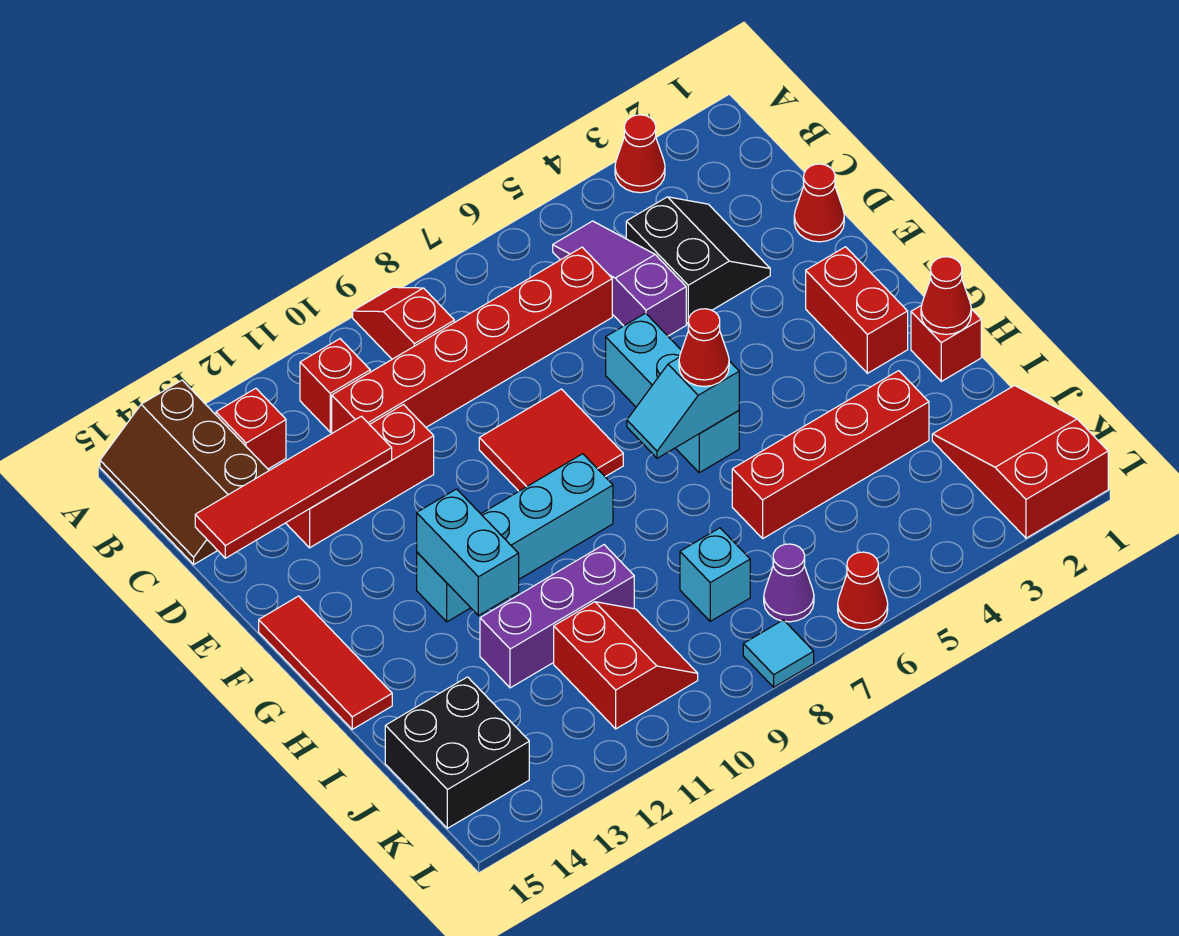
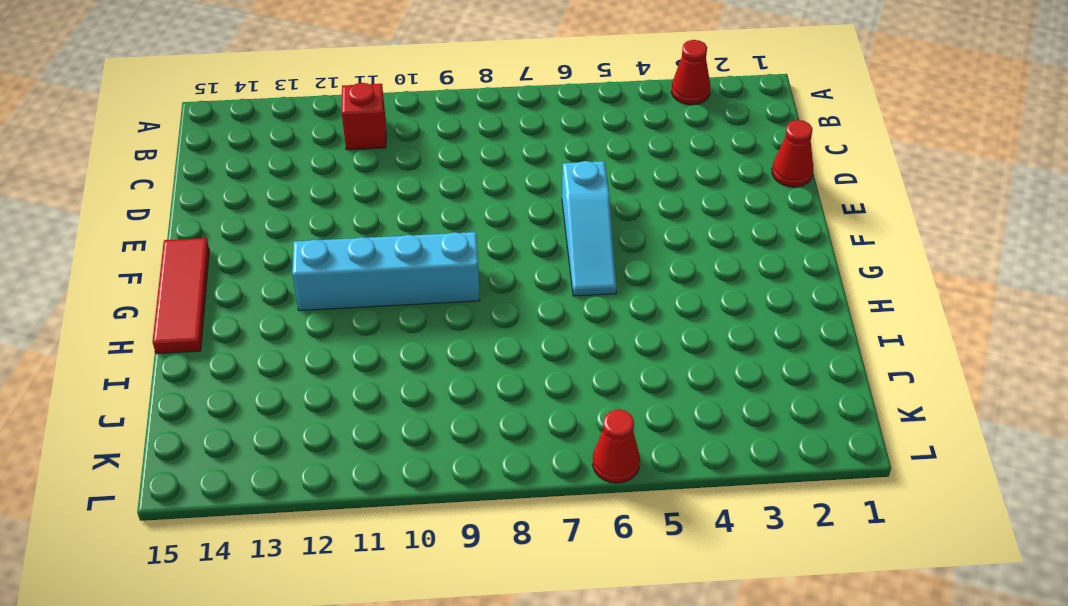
cyan slope E6:G6 level 1 top E -> cyan brick E6:G6 level 1
none -> red slope A9:B9 level 1 top B
none -> brown slope A14:C15 level 1 top 14
none -> purple slope B5:D5 level 1 top D
none -> red brick B13 level 1

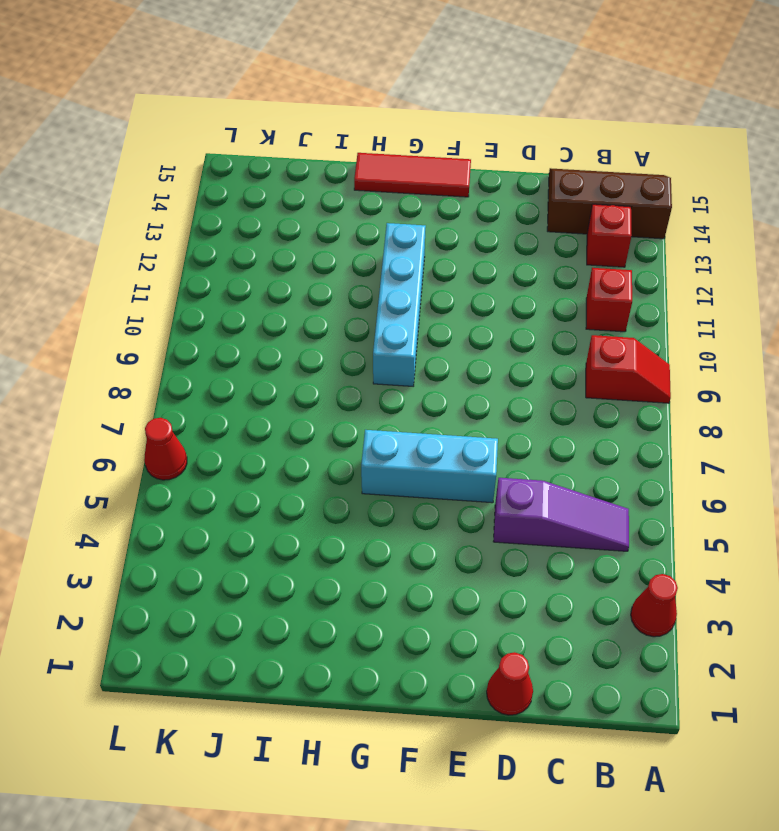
none -> black slope C3:D4 level 1 top 4
none -> red brick C6:C11 level 1
none -> red brick D11:D13 level 1
none -> red tile E8:F9 level 1

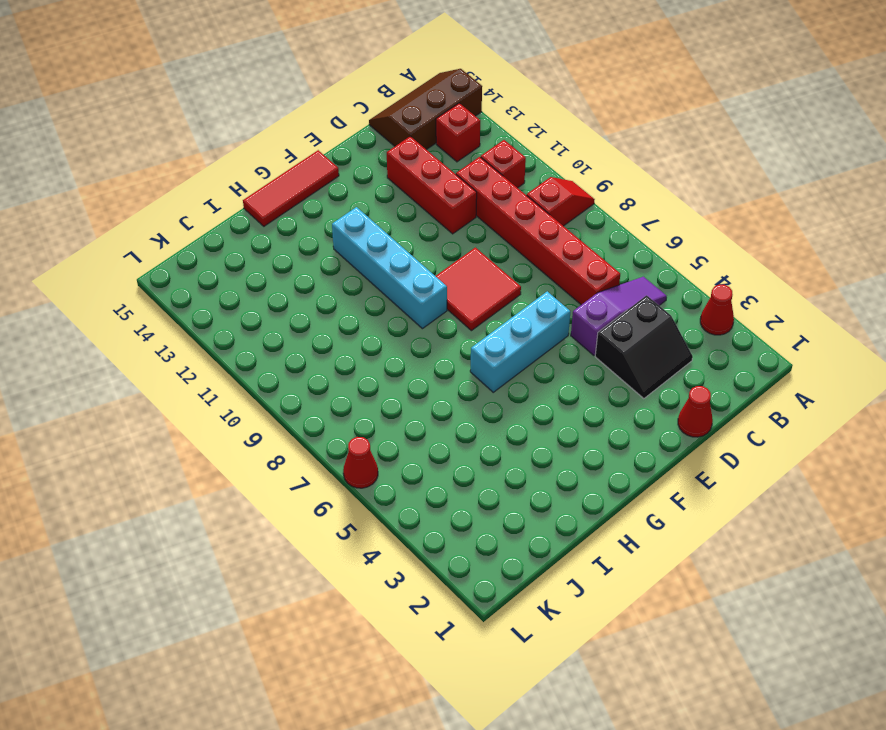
none -> red brick F2:G2 level 1
none -> red brick H1 level 1
none -> red brick I3:I6 level 1
none -> purple brick I10:I12 level 1

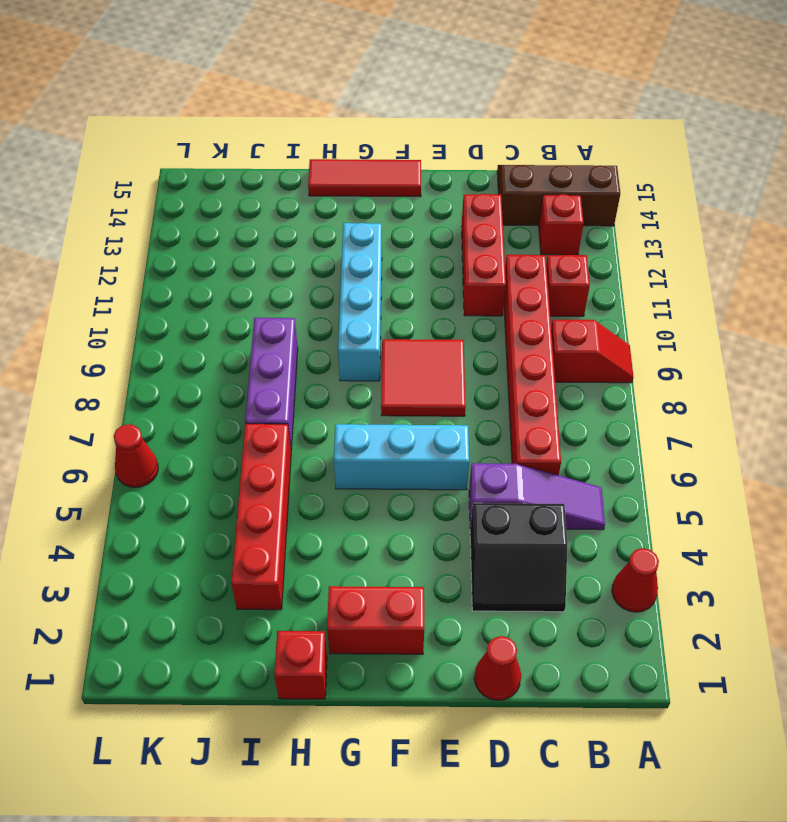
purple brick I7:I9 level 1 -> purple brick I10:I12 level 1
none -> red slope J1:L2 level 1 top L
none -> cyan brick J8 level 1
none -> red slope J10:K11 level 1 top 11
none -> black brick J14:K15 level 1

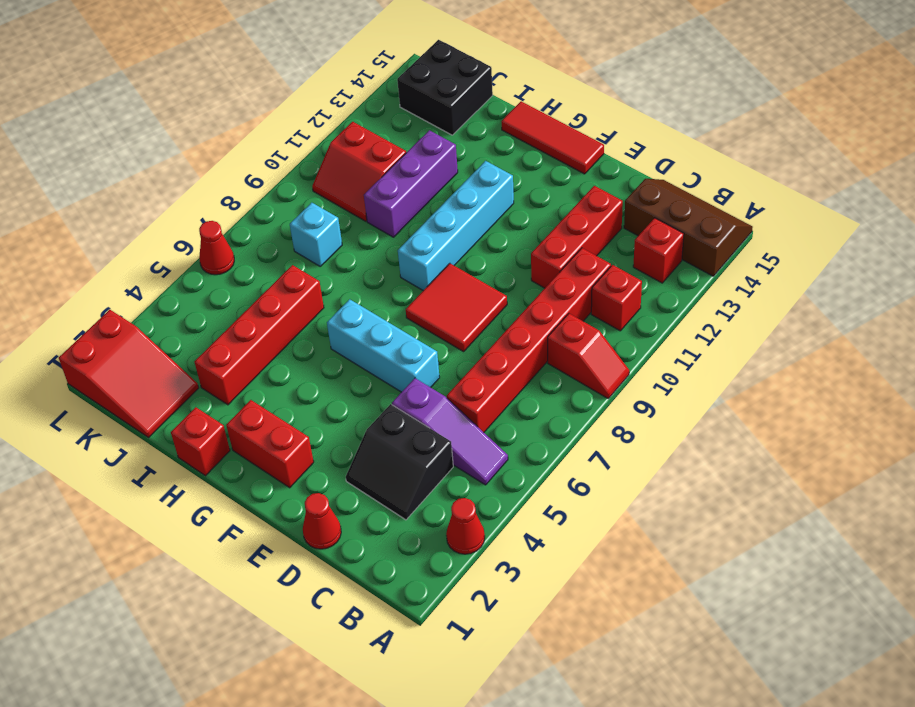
none -> purple cone K7 level 1
none -> cyan tile L8 level 1
none -> red tile D12:D15 level 2
none -> cyan slope G6:G7 level 2 top 6

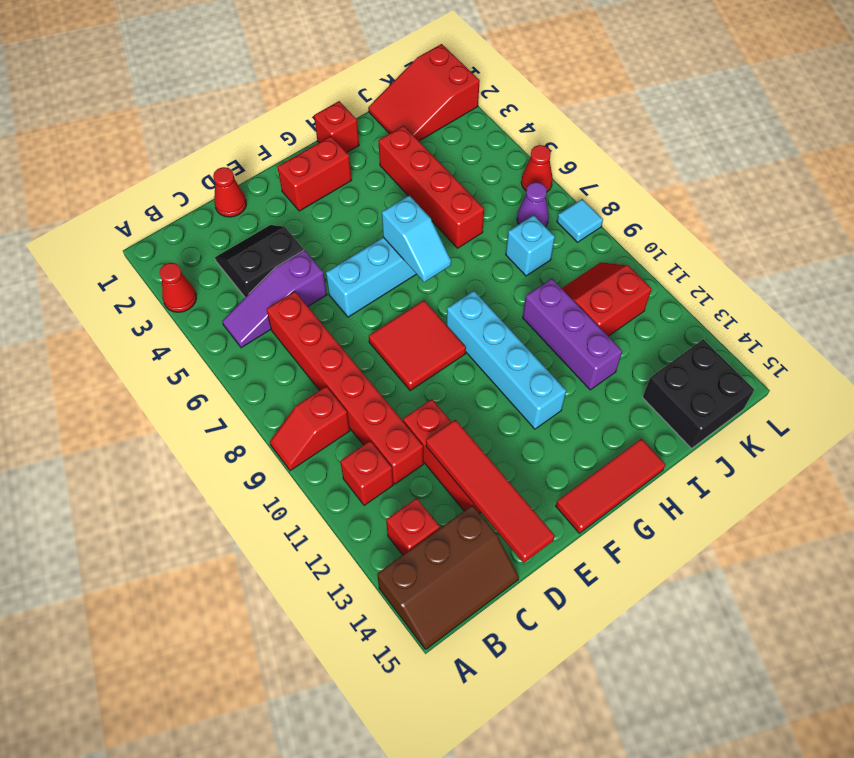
none -> cyan brick G12:H12 level 2
none -> red cone H1 level 2
none -> red cone G6 level 3

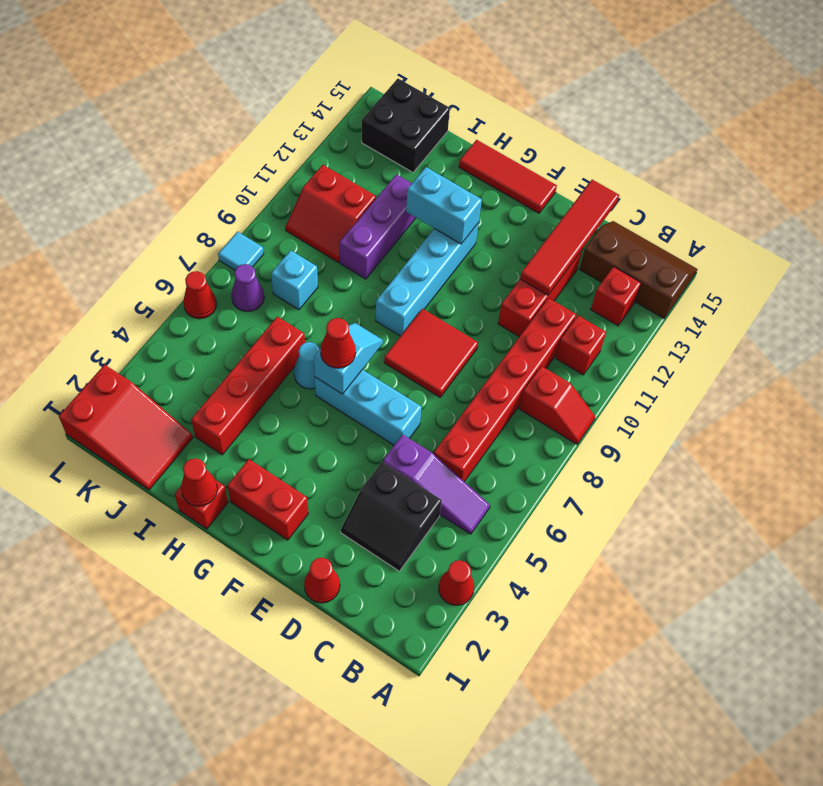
cyan cone H6 level 1 -> none

